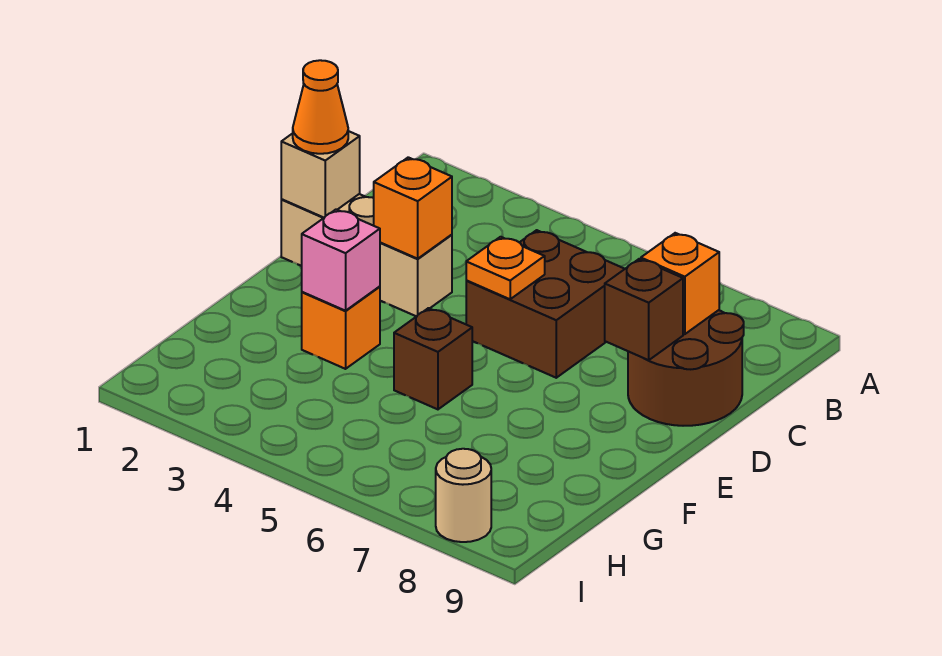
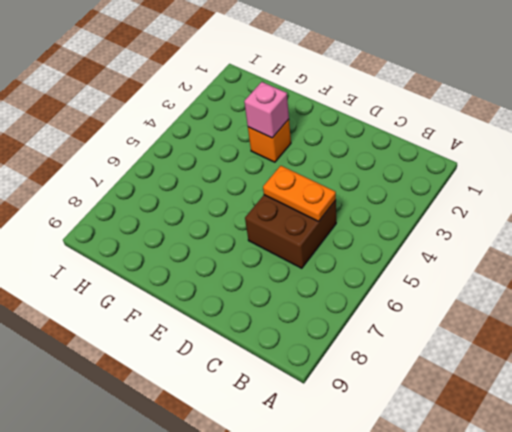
orange plate C5:D5 level 2 -> orange plate D5 level 2
none -> brown round brick C8:D9 level 1
none -> tan brick D1:D3 level 1
none -> brown brick F5 level 1

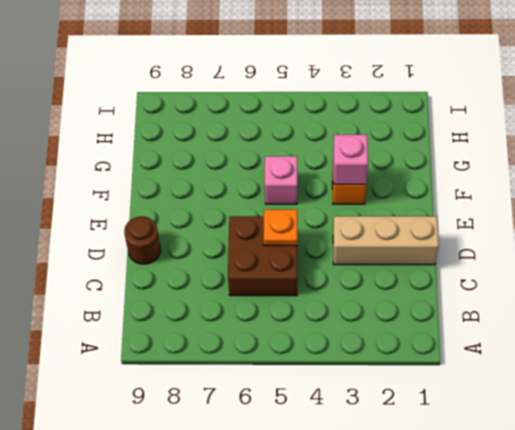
brown round brick D9 level 1 -> brown round brick C8:D9 level 1
pink brick F5 level 1 -> brown brick F5 level 1
none -> tan round brick I8 level 1
none -> orange brick C8 level 2
none -> tan brick D1 level 2

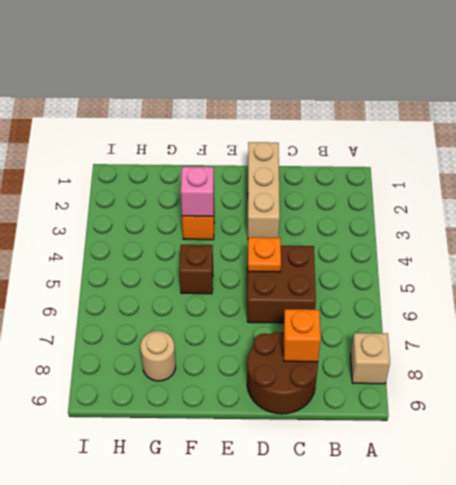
tan brick A8 level 1 -> tan brick D1 level 2
tan round brick G8 level 1 -> tan round brick I8 level 1
none -> orange brick D3 level 2
none -> brown brick D8 level 2
none -> orange cone D1 level 3

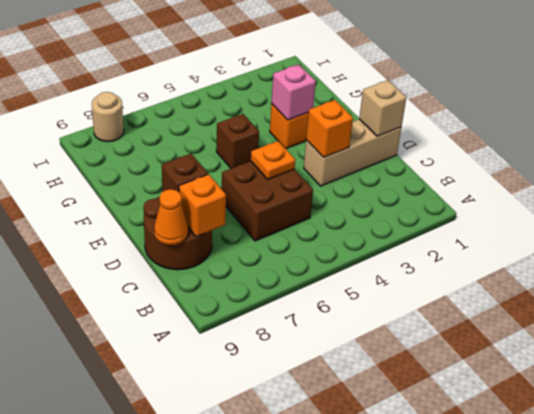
orange cone C9 level 2 -> orange cone D1 level 3

